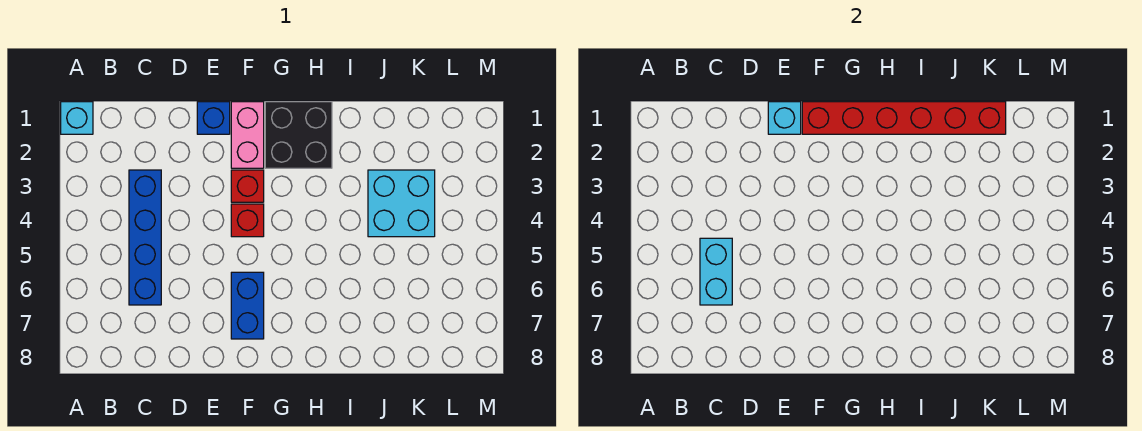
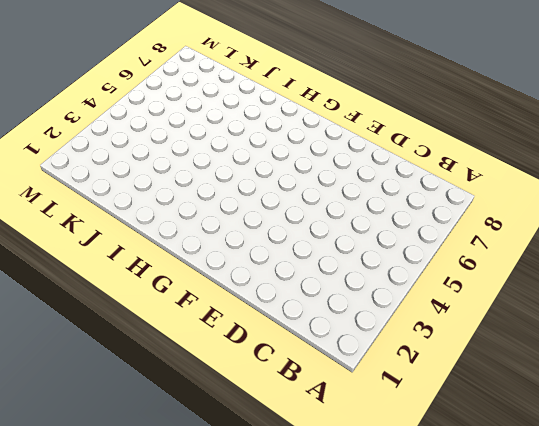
none -> cyan brick A1 level 1
none -> blue brick C3:C6 level 1
none -> blue brick E1 level 1

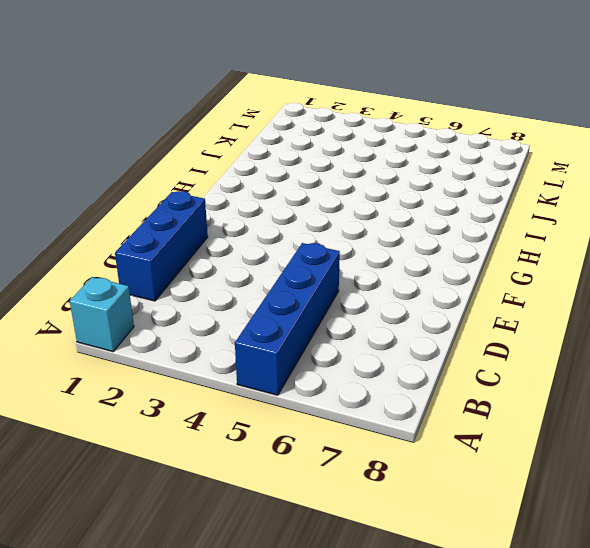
blue brick A5:D5 level 1 -> blue brick C3:C6 level 1
blue brick C1:E1 level 1 -> blue brick E1 level 1
none -> pink brick F1:F2 level 1
none -> red brick F3 level 1
none -> red brick F4 level 1

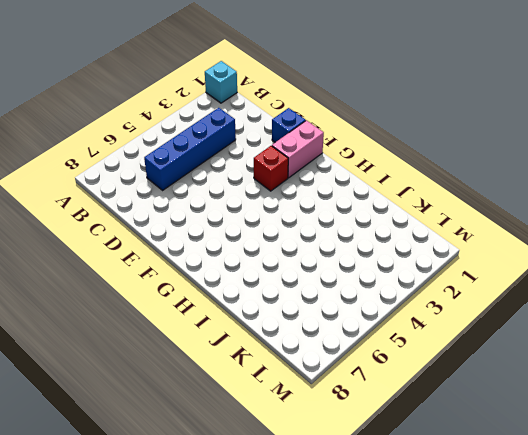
none -> red brick F4 level 1
none -> blue brick F6:F7 level 1
none -> black brick G1:H2 level 1

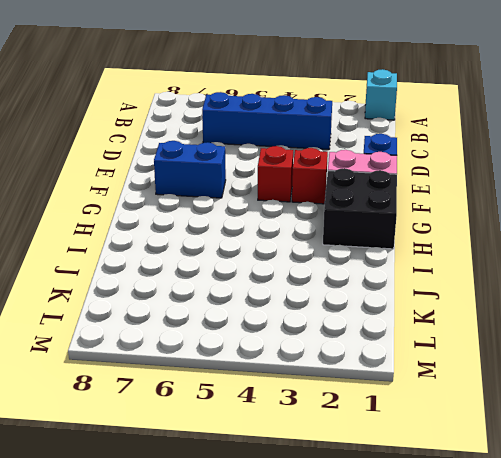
none -> cyan brick J3:K4 level 1
none -> cyan brick C5:C6 level 2
none -> cyan brick E1 level 2

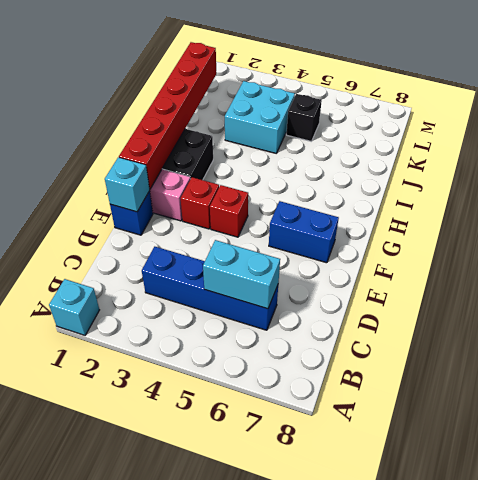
black brick K5 level 1 -> none

